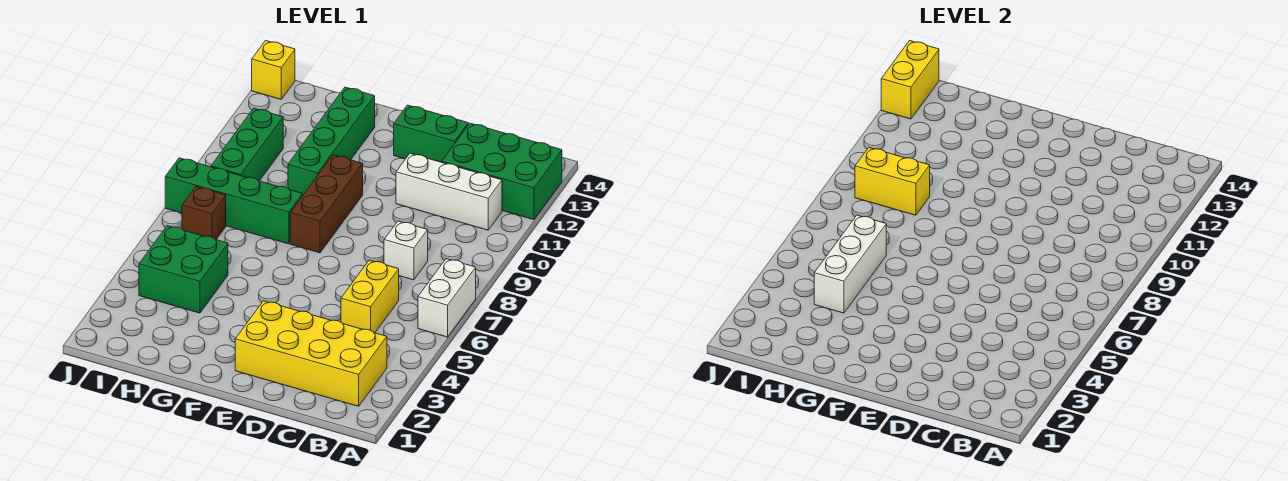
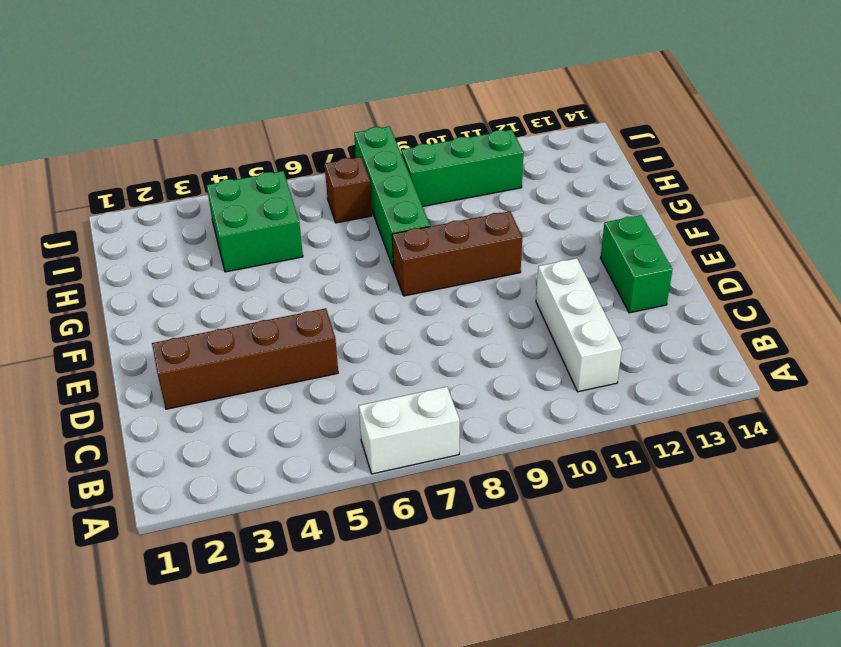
brown brick D2:D5 level 1 -> yellow brick B2:E3 level 1
none -> green brick A12:C13 level 1
none -> yellow brick C5:C6 level 1
none -> white brick C8 level 1

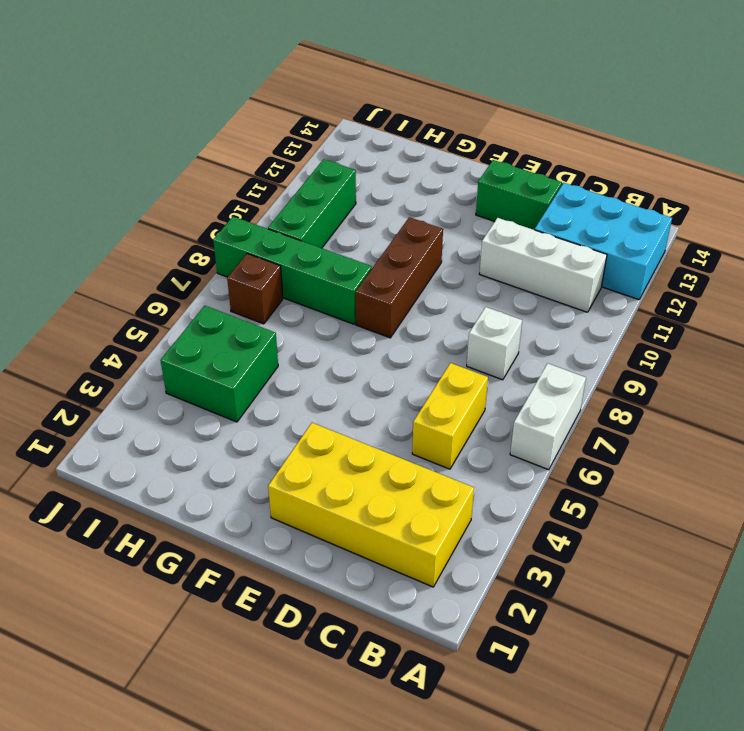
cyan brick A12:C13 level 1 -> green brick A12:C13 level 1
none -> green brick G10:G13 level 1
none -> yellow brick J14 level 1
none -> white brick H4:H6 level 2

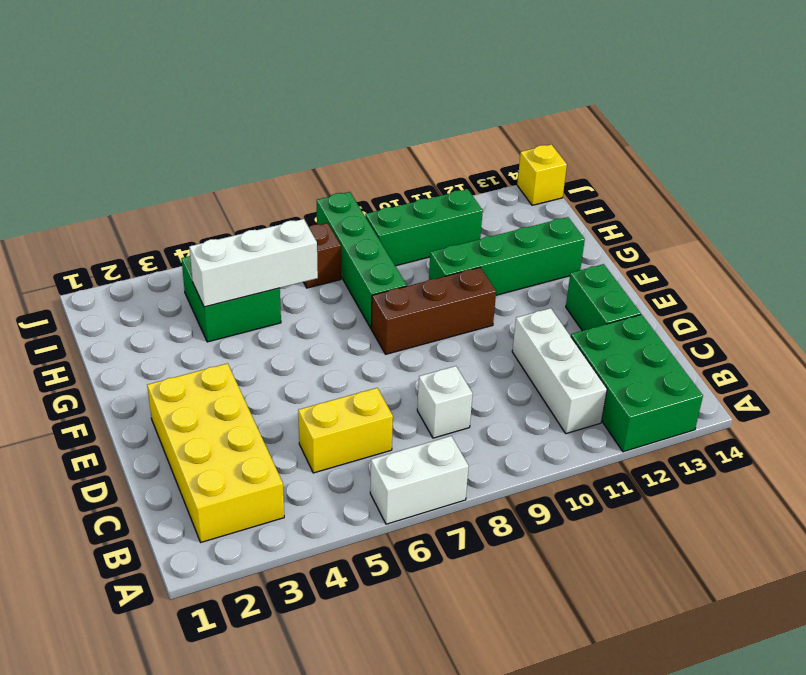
none -> yellow brick H9:I9 level 2
none -> yellow brick J13:J14 level 2

